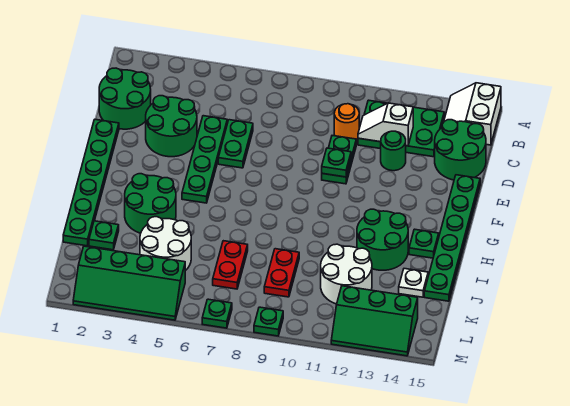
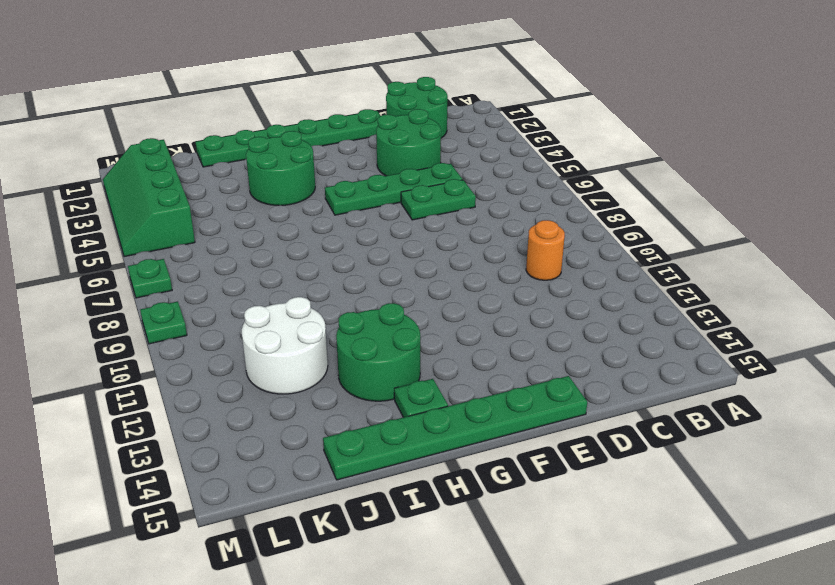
none -> white slope A14:B15 level 1 top 15
none -> green plate B11:C13 level 1
none -> green round brick C14:D15 level 1

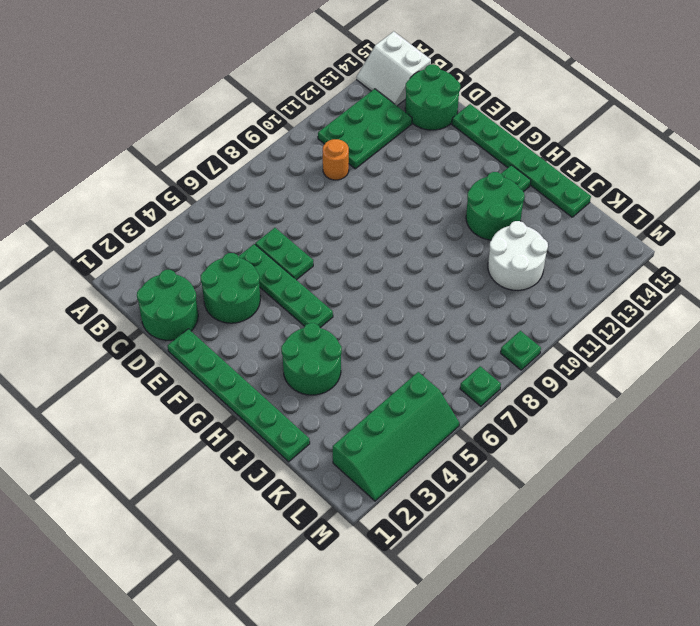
none -> green plate D10:E10 level 1
none -> green round brick D12 level 1
none -> green plate J2 level 1

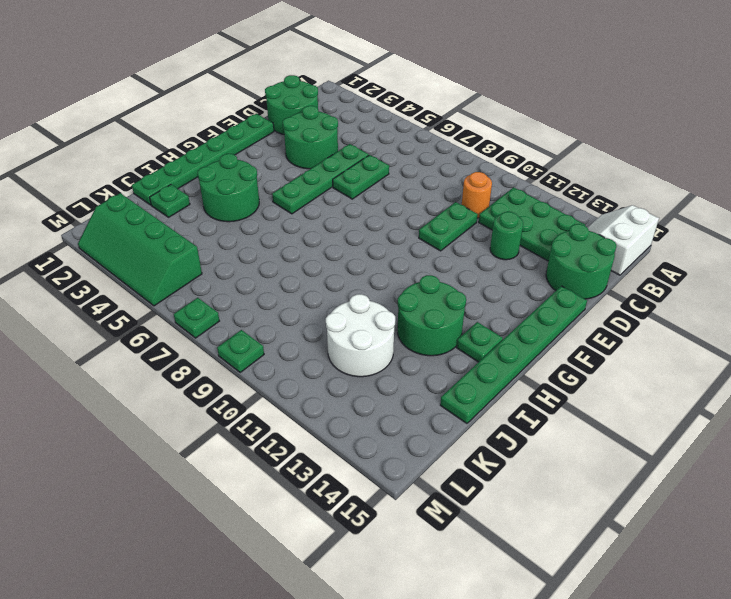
none -> white round brick J4:K5 level 1
none -> red plate J7:K7 level 1
none -> red plate J9:K9 level 1

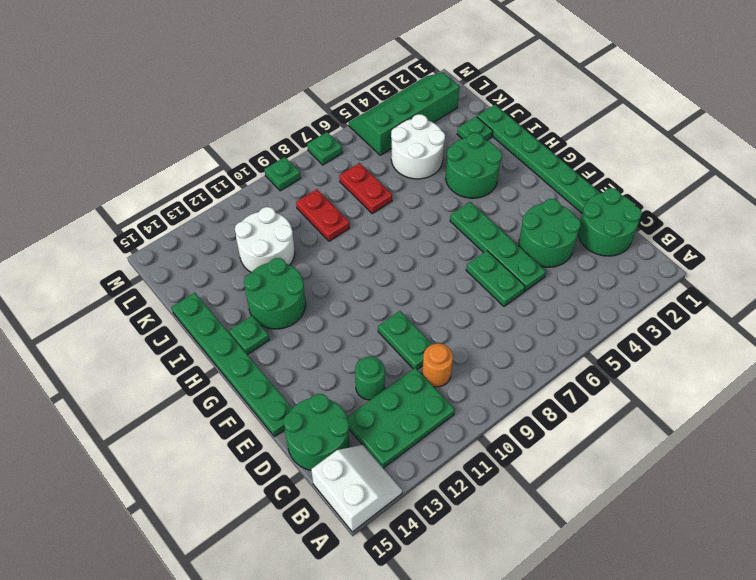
none -> white plate J14 level 1
none -> green slope L12:M14 level 1 top L
none -> white slope C11:C12 level 2 top 12

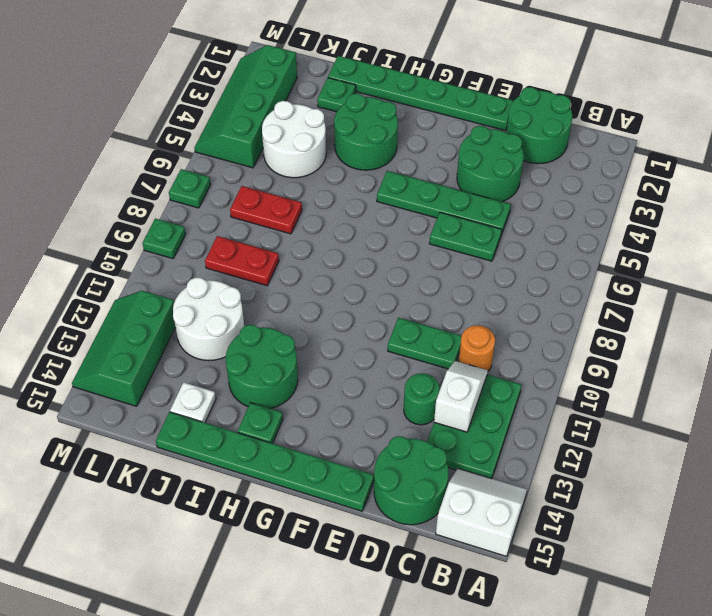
none -> green plate E10 level 2

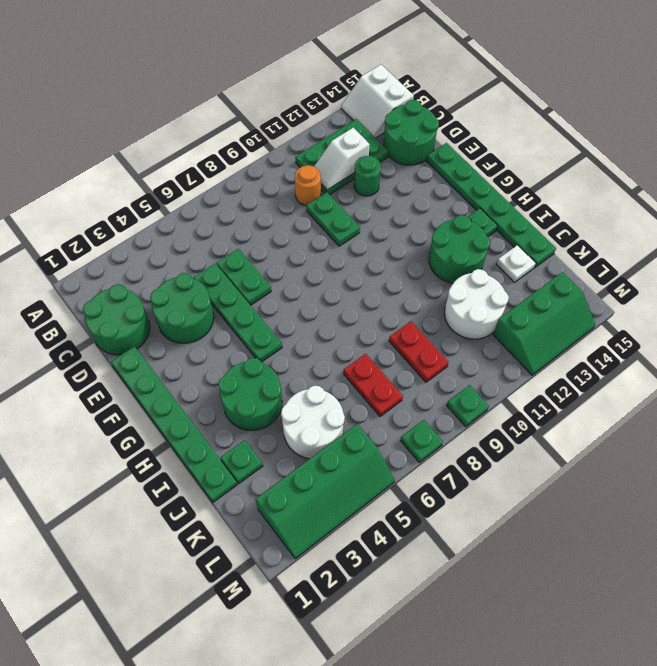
none -> green plate E10 level 2

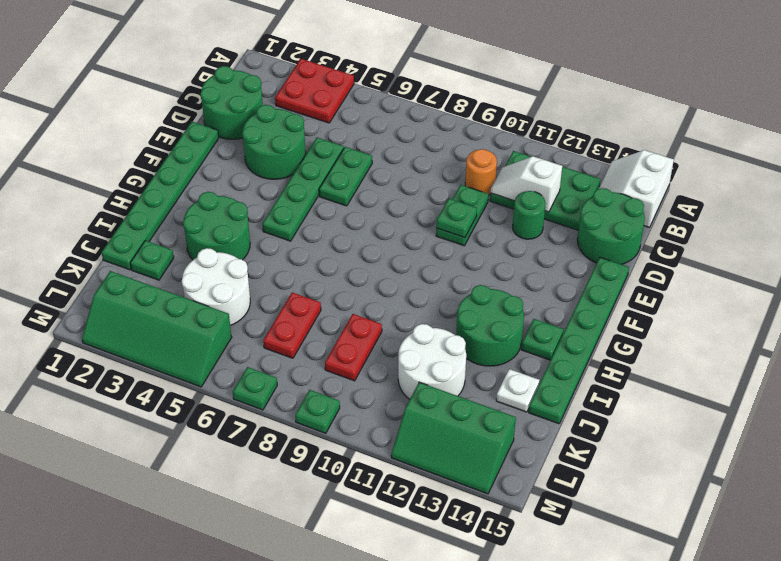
red plate A3:B4 level 1 -> none

